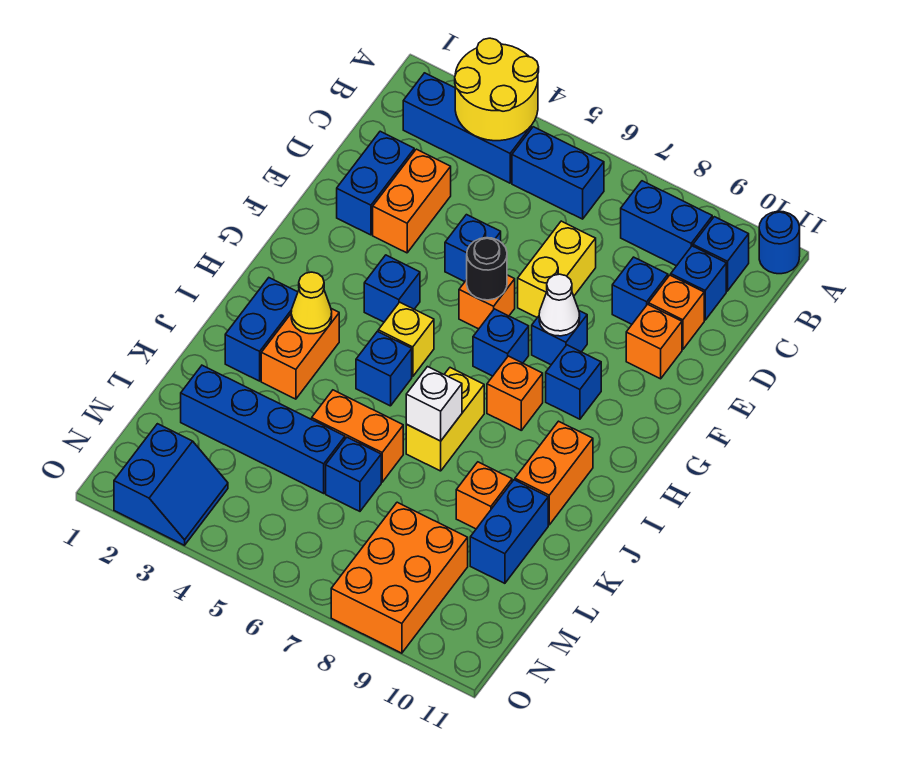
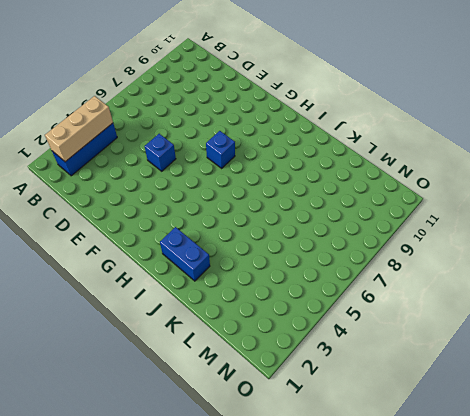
tan brick B2:B4 level 2 -> yellow round brick A3:B4 level 2
none -> blue round brick A11 level 1
none -> blue brick B5:B6 level 1
none -> blue brick B8:B9 level 1
none -> blue brick B10 level 1

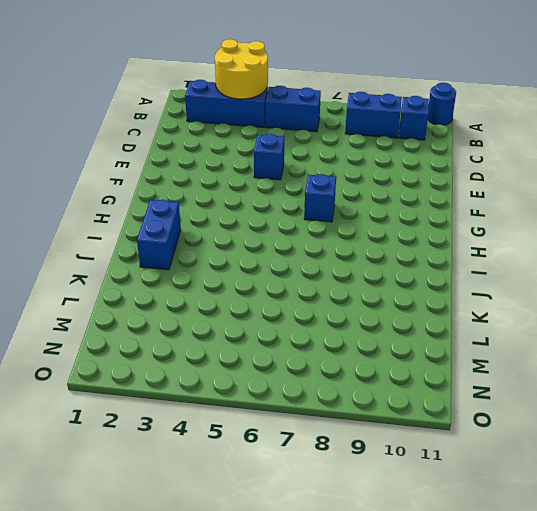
none -> blue brick C10 level 1
none -> blue brick D2:E2 level 1
none -> orange brick D3:E3 level 1
none -> yellow brick D7:E7 level 1

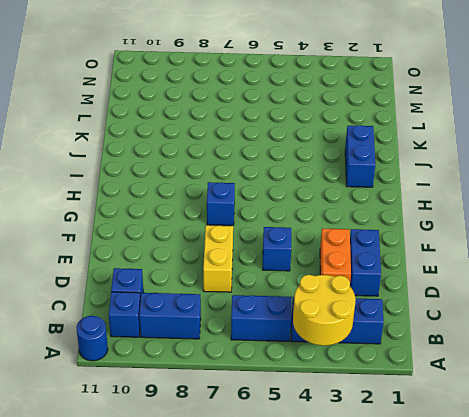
none -> blue brick D9 level 1
none -> orange brick D10 level 1
none -> orange brick E10 level 1
none -> orange brick F6 level 1

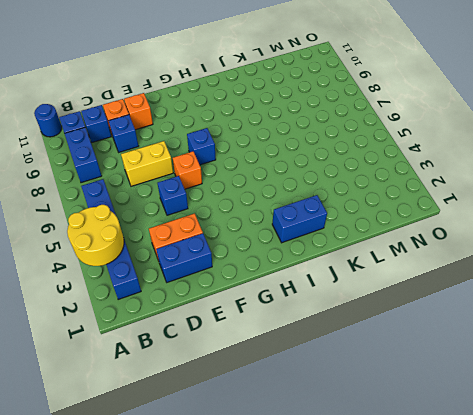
none -> blue brick F8 level 1
none -> blue brick G4 level 1
none -> blue brick G9 level 1
none -> yellow brick H5 level 1

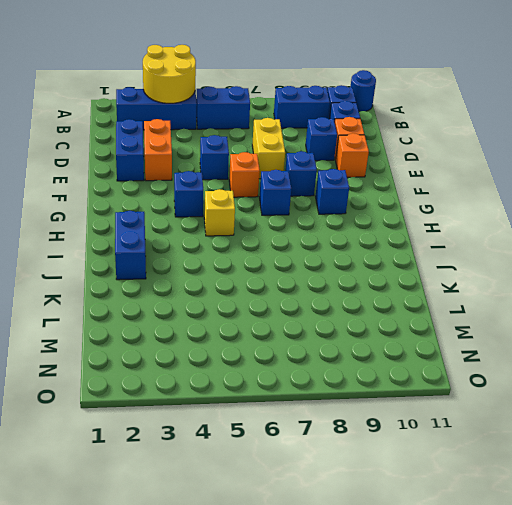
none -> orange brick H8 level 1
none -> orange brick I3:J3 level 1
none -> blue brick I5 level 1
none -> yellow brick I7:J7 level 1

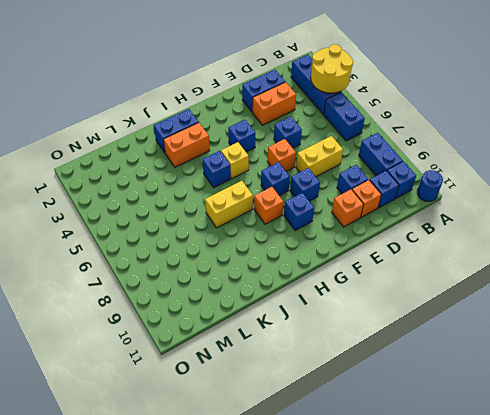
none -> orange brick I10:J10 level 1
none -> orange brick K5:K6 level 1
none -> orange brick K9 level 1
none -> blue brick K10:L10 level 1

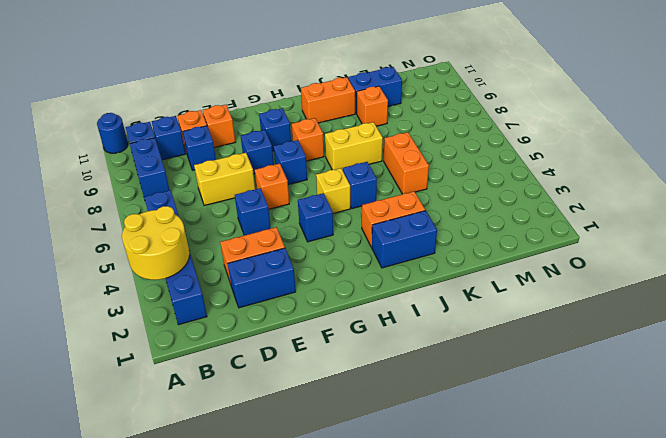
none -> blue brick L2:L5 level 1
none -> blue brick L6 level 1
none -> orange brick M8:O9 level 1
none -> blue slope N2:O3 level 1 top 2

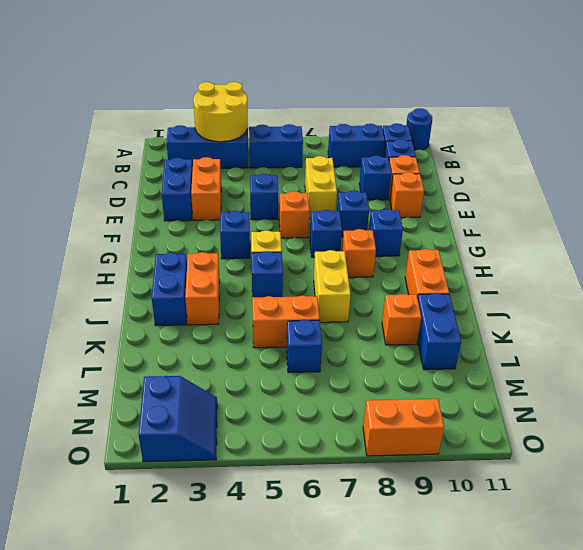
orange brick O8:O9 level 1 -> orange brick M8:O9 level 1
none -> blue brick L2:L5 level 1
none -> black round brick F6 level 2
none -> white cone F8 level 2
none -> yellow cone I3 level 2

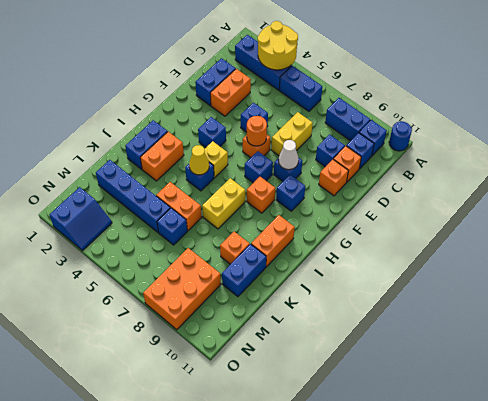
orange round brick F6 level 2 -> black round brick F6 level 2
yellow cone I5 level 2 -> yellow cone I3 level 2
none -> white brick J7 level 2

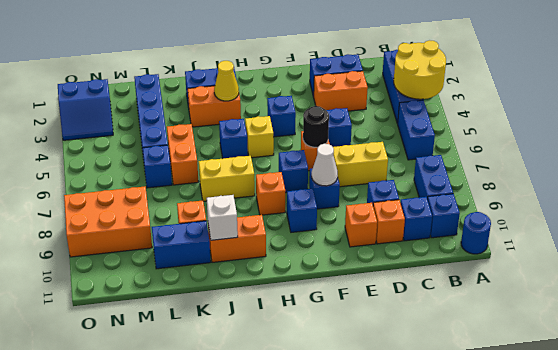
white brick J10 level 2 -> white brick J7 level 2

